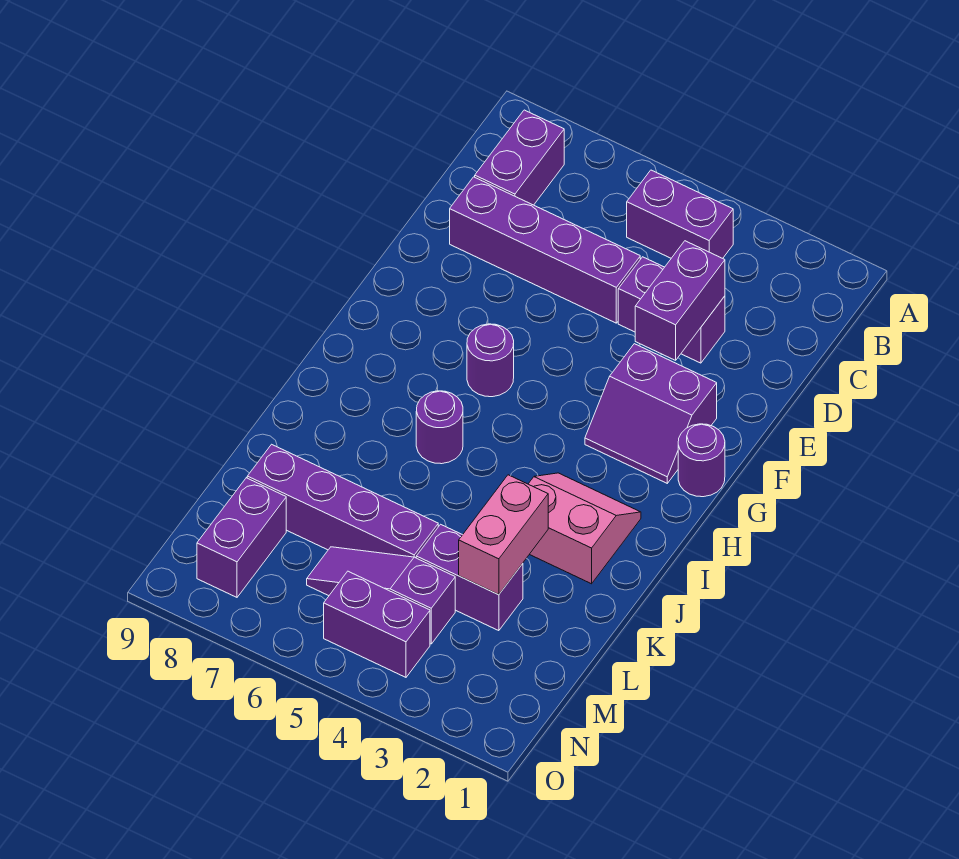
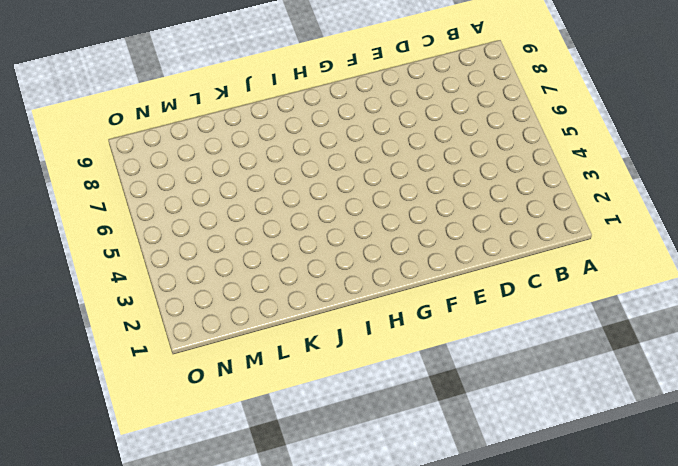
none -> purple brick B4:B5 level 1
none -> purple brick B8:C8 level 1
none -> purple brick D3:D4 level 1

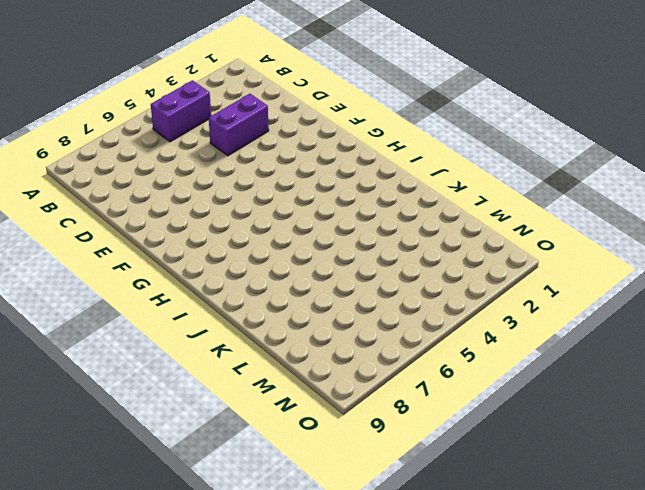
none -> purple brick B8:C8 level 1
none -> purple brick D5:D8 level 1
none -> purple slope F2:G3 level 1 top F

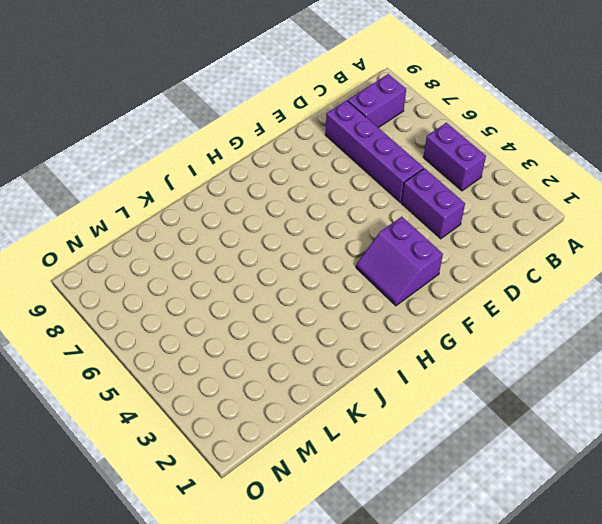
none -> purple round brick G1 level 1
none -> purple round brick G6 level 1
none -> pink slope I2:J3 level 1 top J

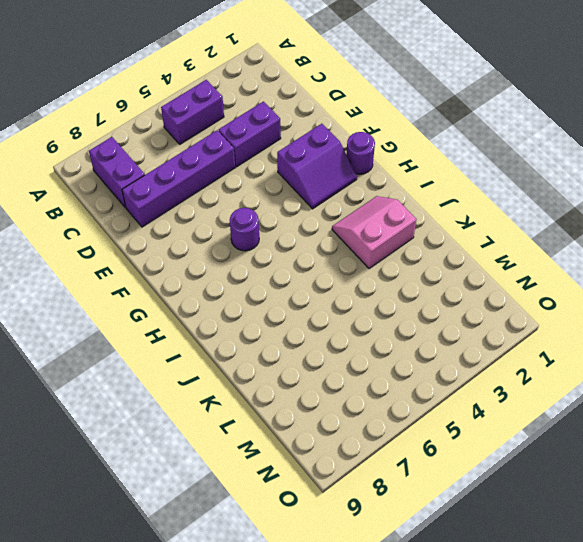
none -> purple round brick I6 level 1
none -> purple brick L3:L4 level 1
none -> purple brick L5:L8 level 1

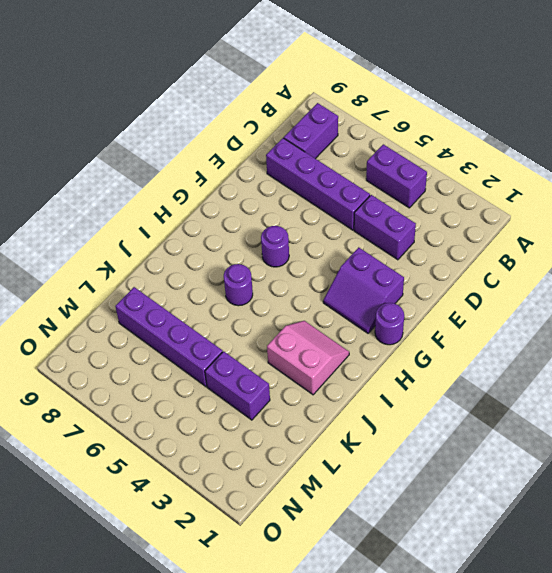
none -> purple slope M4:M6 level 1 top 4
none -> purple brick M8:N8 level 1
none -> purple brick N4:N5 level 1

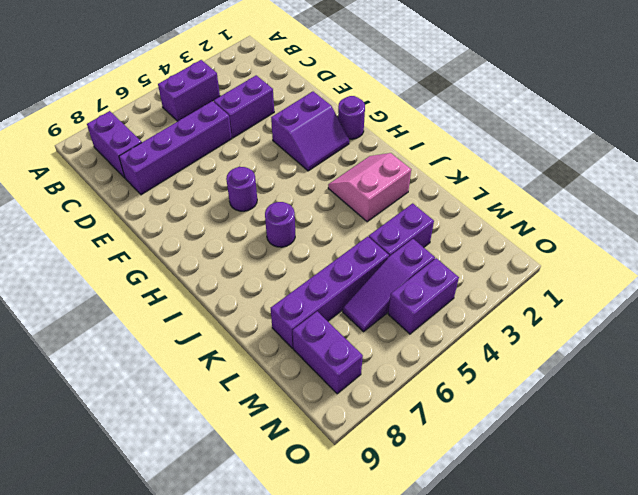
none -> purple brick D3:E3 level 2
none -> pink brick K3:L3 level 2

